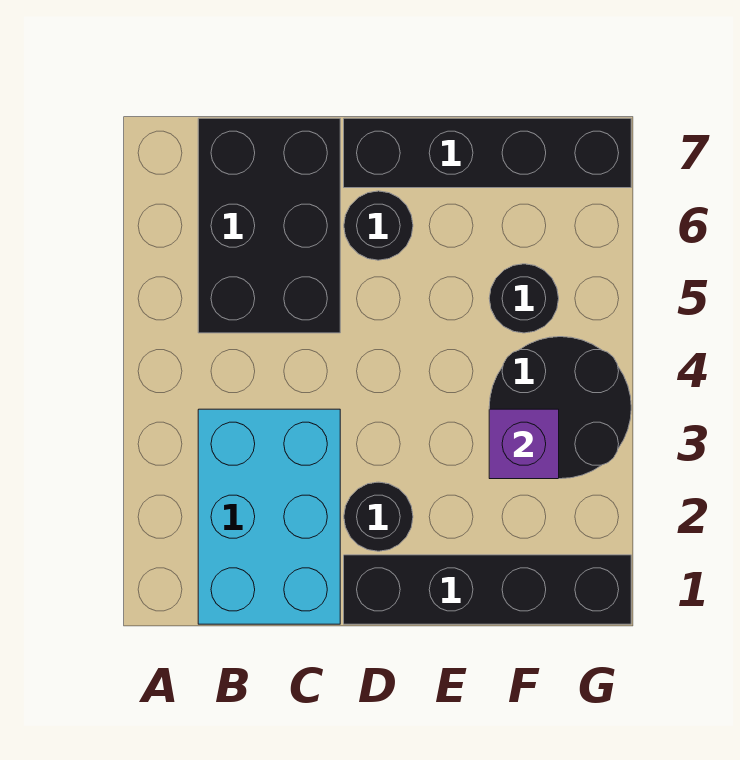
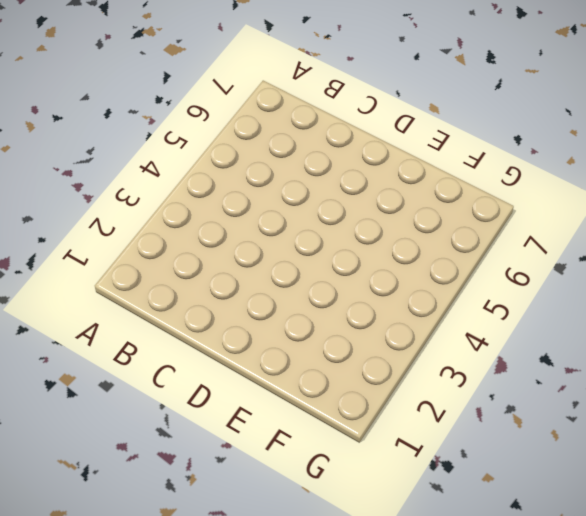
none -> cyan brick B1:C3 level 1
none -> black brick B5:C7 level 1

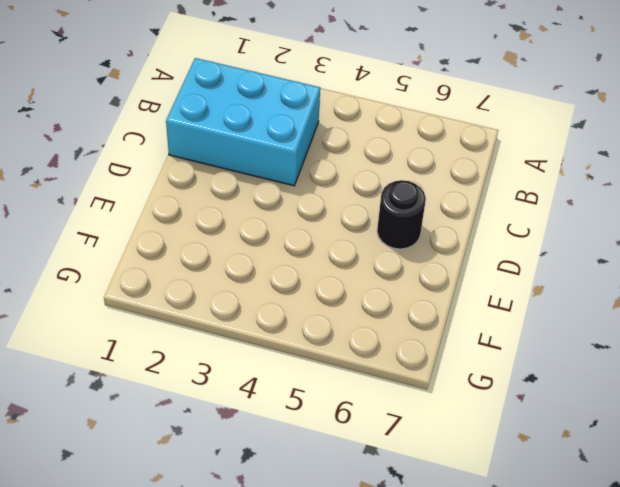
none -> black brick B5:C7 level 1
none -> black brick D1:G1 level 1

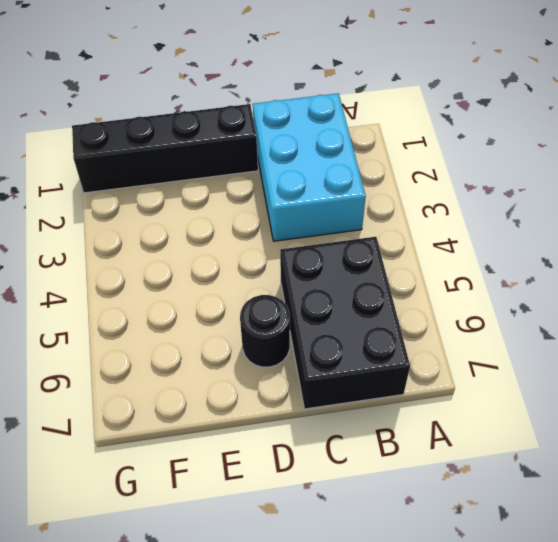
none -> black round brick D2 level 1
none -> black brick D7:G7 level 1

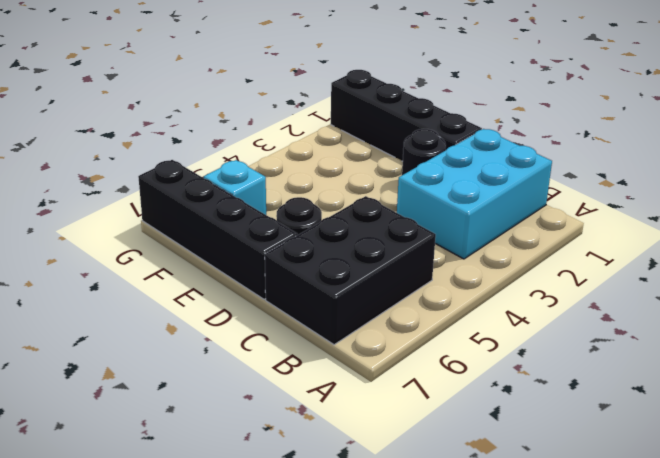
cyan brick F6 level 1 -> none
none -> black round brick F3:G4 level 1
none -> black round brick F5 level 1

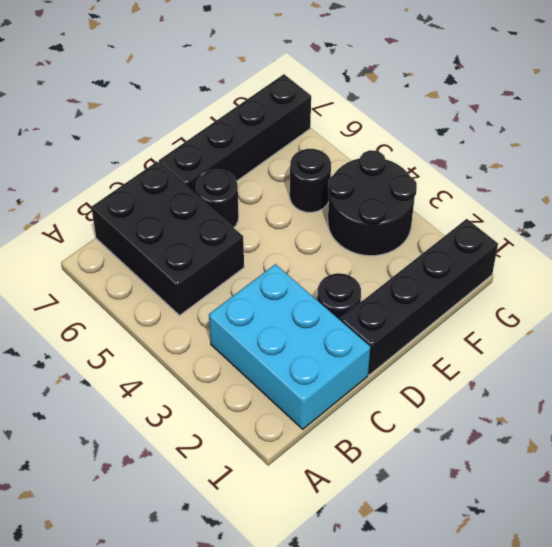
none -> purple brick F3 level 2

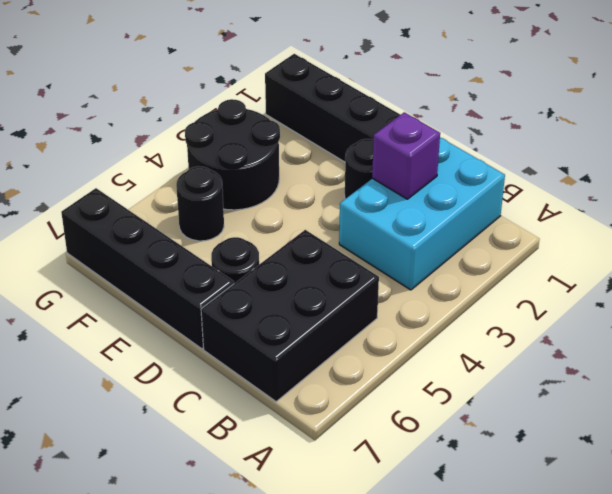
purple brick C2 level 2 -> purple brick F3 level 2

